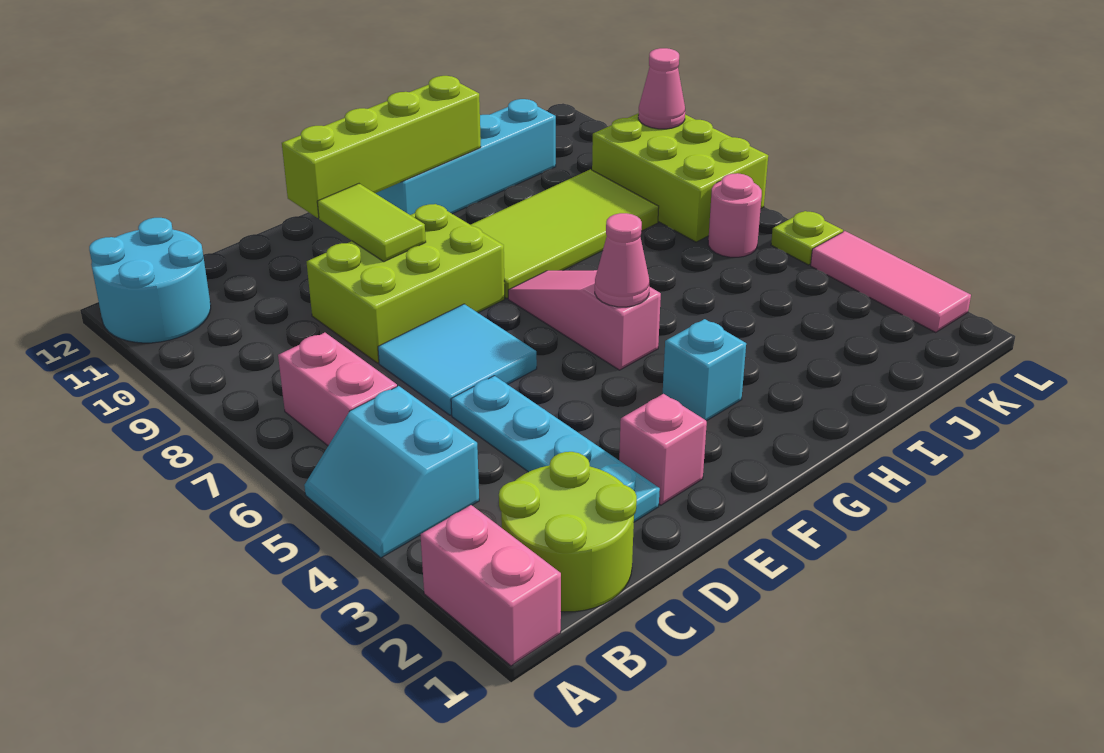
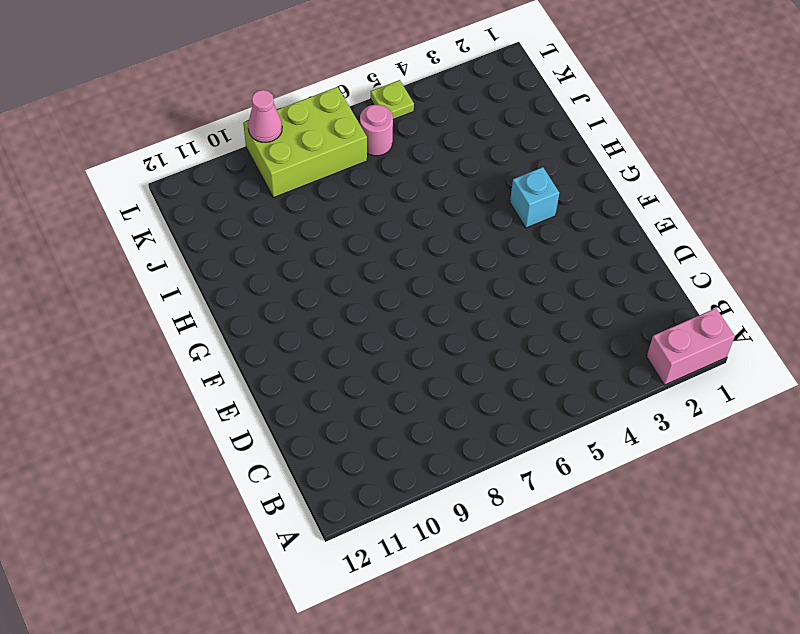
none -> cyan slope A4:B5 level 1 top B
none -> cyan round brick A11:B12 level 1
none -> lime round brick B1:C2 level 1

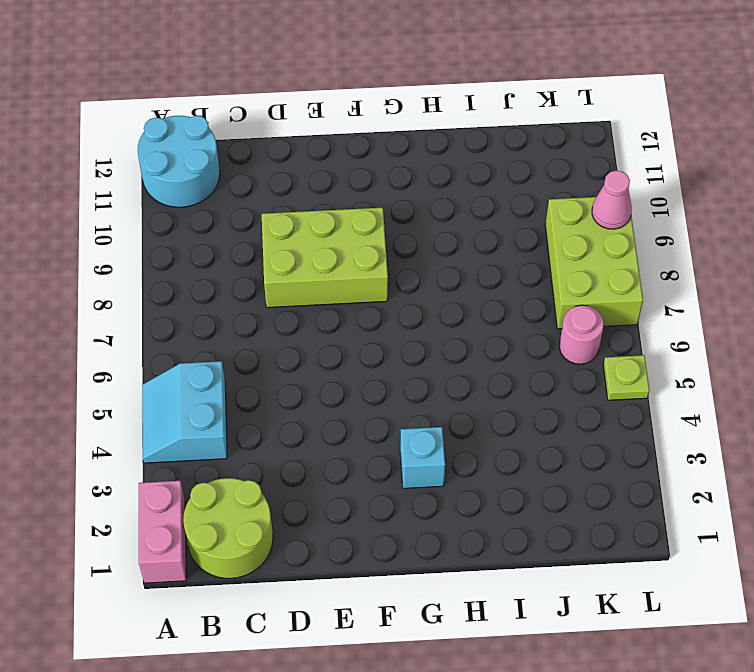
none -> pink brick B6:B7 level 1
none -> cyan plate D2:D5 level 1
none -> cyan tile D6:E7 level 1

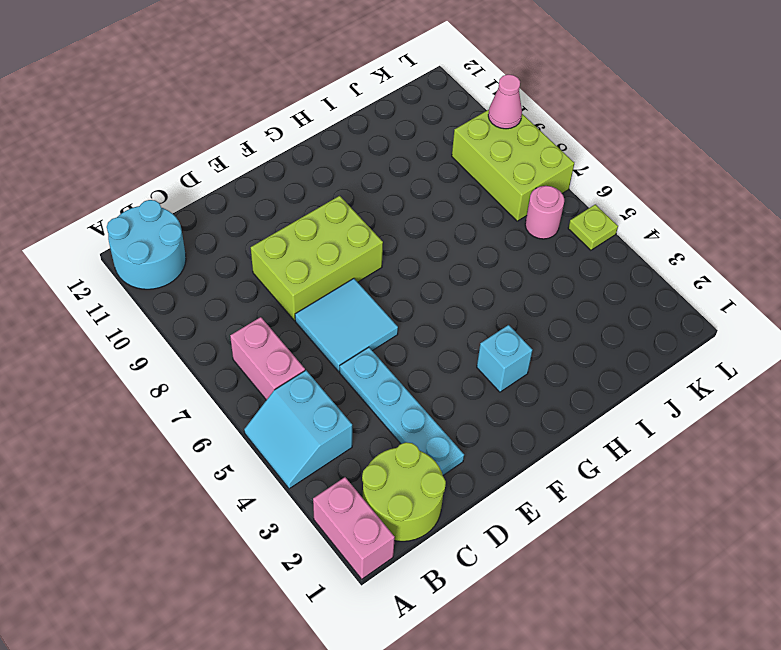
none -> pink brick E2 level 1
none -> pink slope G5:G7 level 1 top 5
none -> lime tile G8:J9 level 1

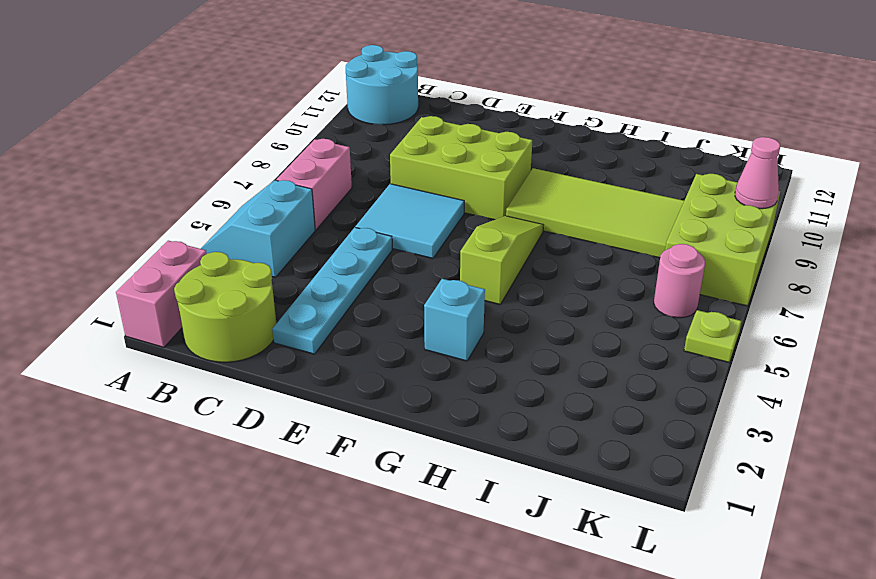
lime slope G5:G7 level 1 top 5 -> pink slope G5:G7 level 1 top 5
none -> pink brick E2 level 1
none -> cyan brick G11:J11 level 1
none -> pink tile L2:L4 level 1

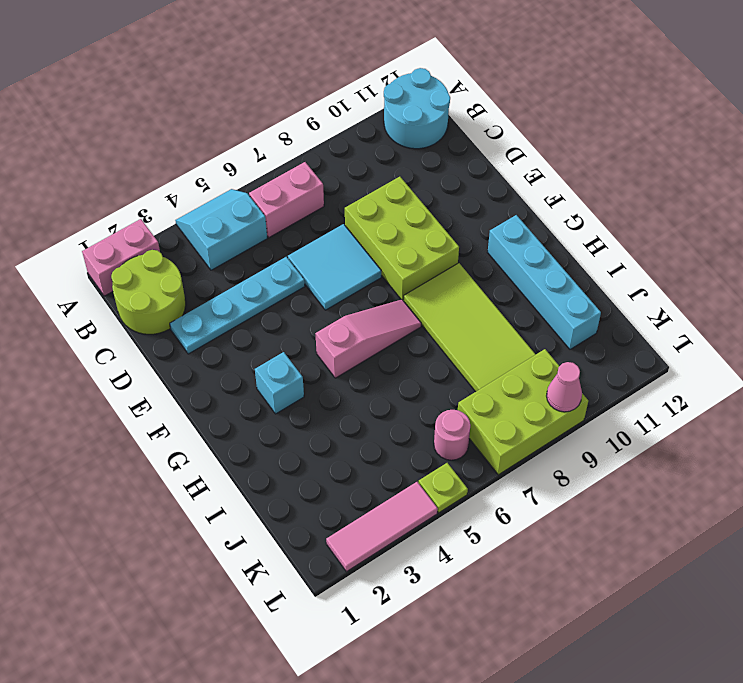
none -> pink brick E2 level 1
none -> lime tile E9:E10 level 2
none -> lime brick E11:H11 level 2

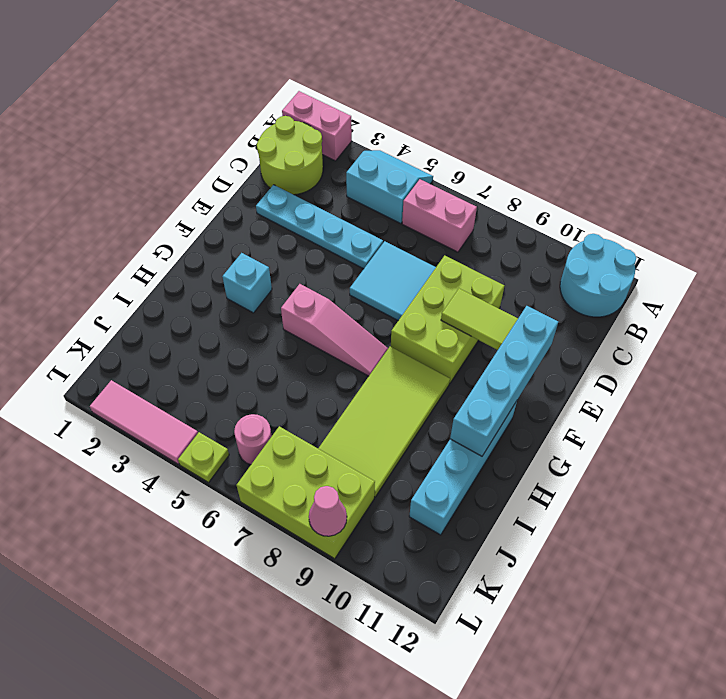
cyan brick E11:H11 level 2 -> lime brick E11:H11 level 2
none -> pink brick E2 level 1
none -> pink cone G5 level 2

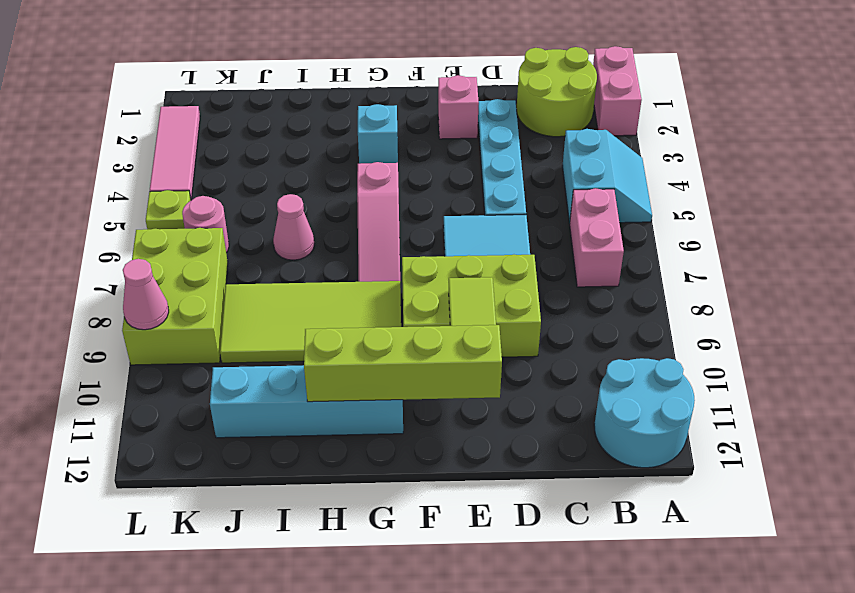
pink cone I6 level 1 -> pink cone G5 level 2

